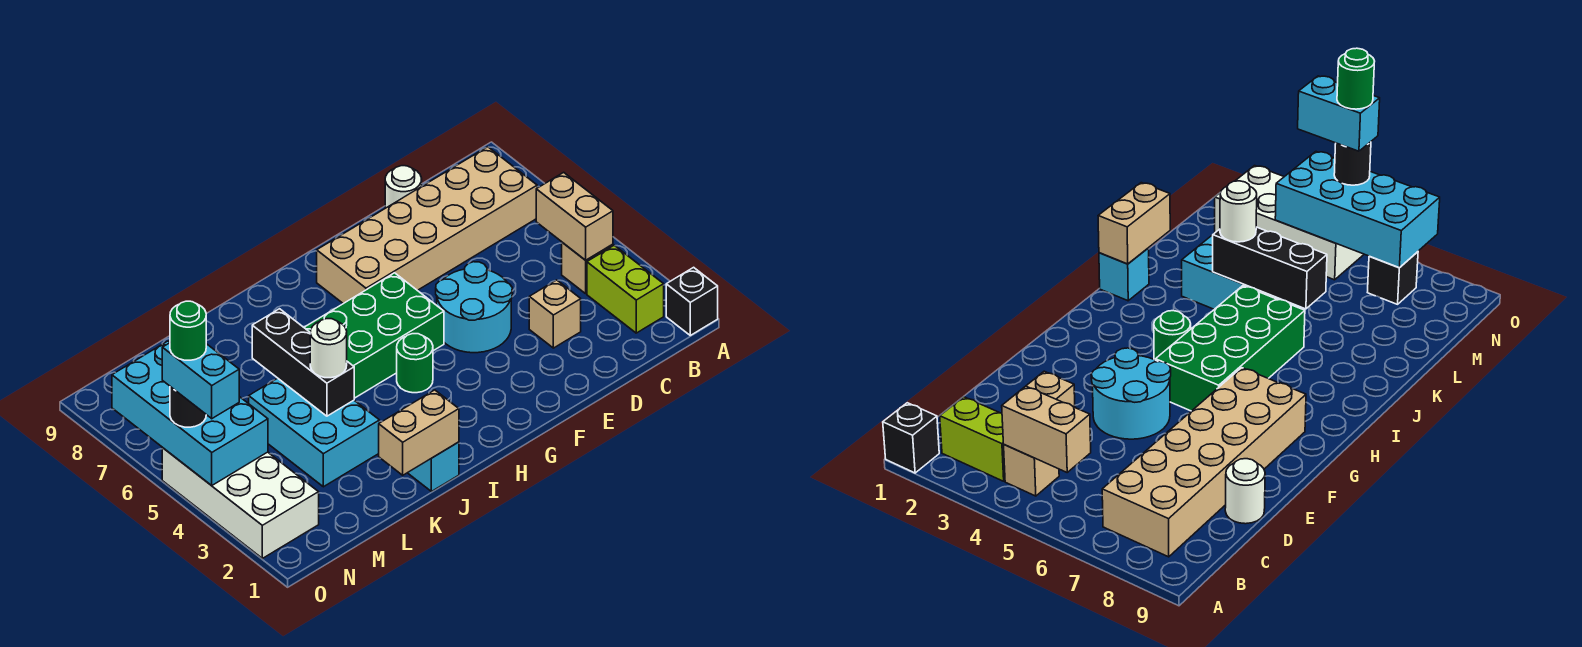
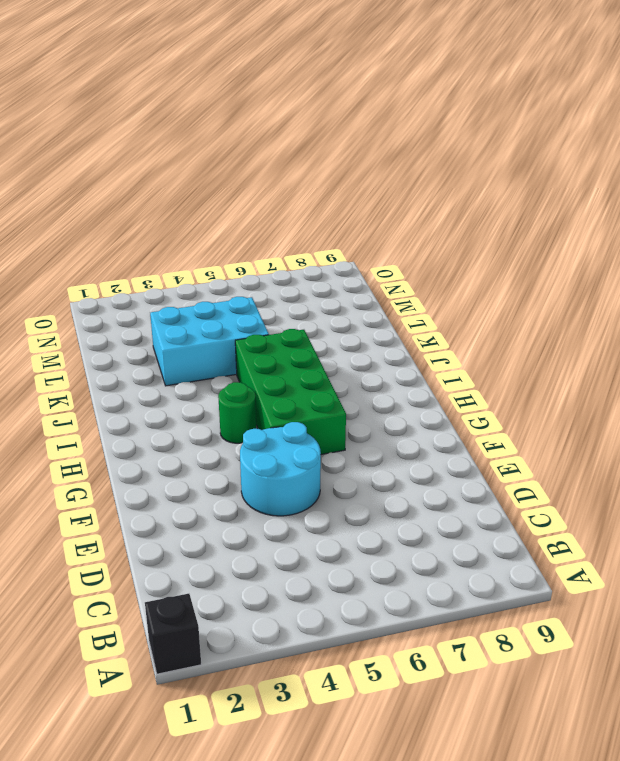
none -> lime brick B2:B3 level 1
none -> tan brick B4 level 1
none -> tan brick B7:G8 level 1

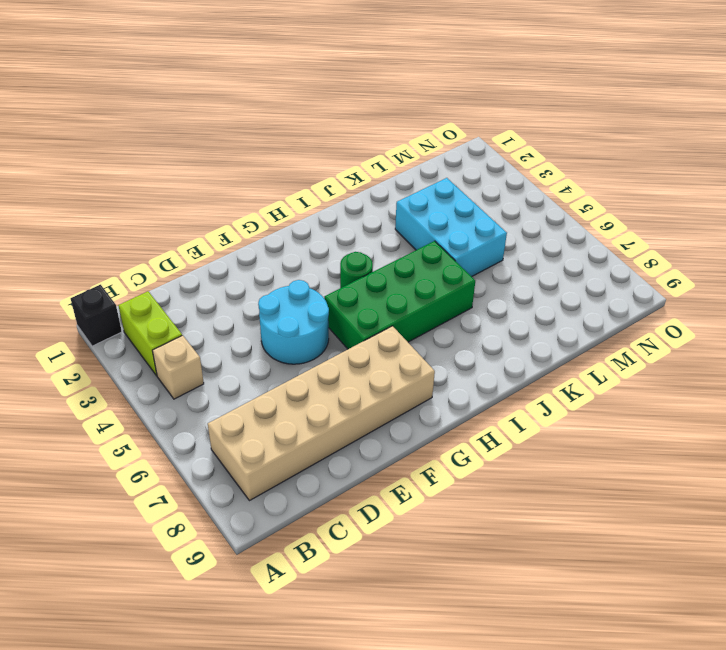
none -> tan brick D3 level 1
none -> white round brick D9 level 1
none -> cyan brick J1 level 1

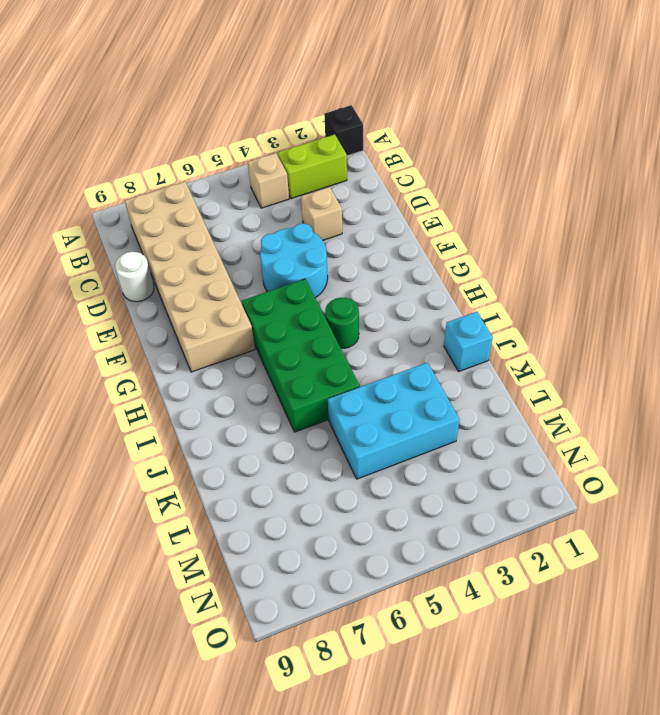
none -> white brick N2:O5 level 1
none -> black brick N7 level 1
none -> tan brick B4:B5 level 2

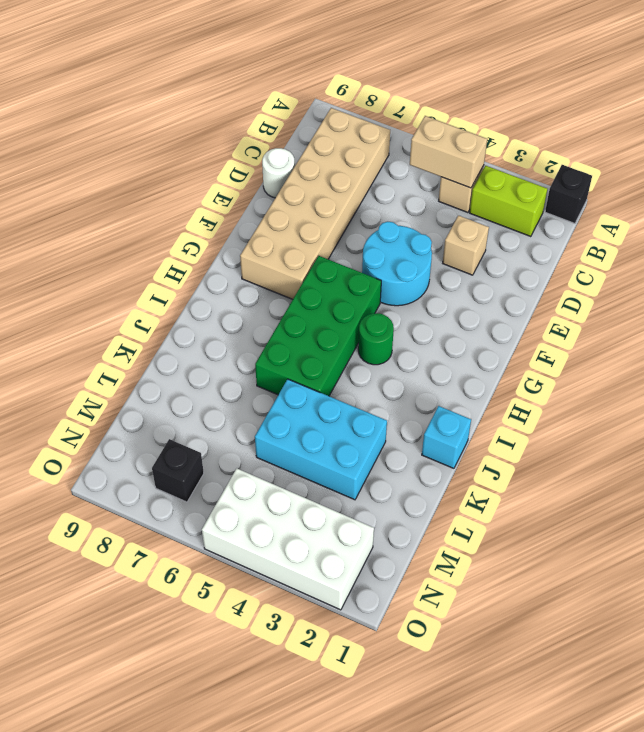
none -> tan brick J1:K1 level 2
none -> black brick K4:K6 level 2
none -> cyan brick N4:O7 level 2

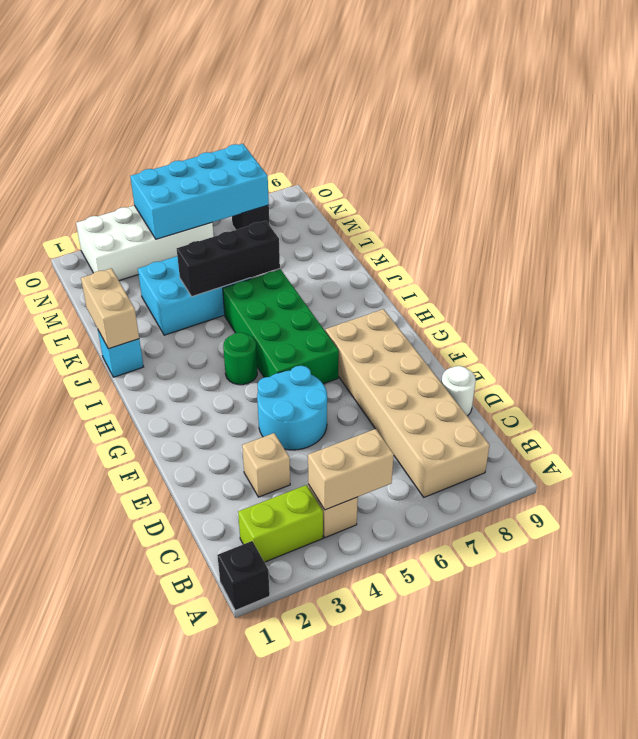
none -> white round brick K4 level 3
none -> black round brick O5 level 3
none -> cyan brick O4:O5 level 4

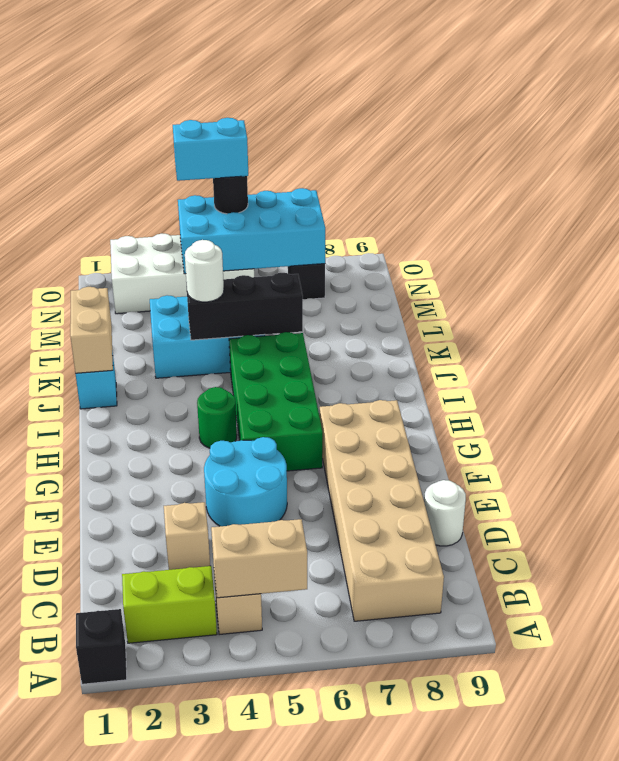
none -> green round brick O5 level 5

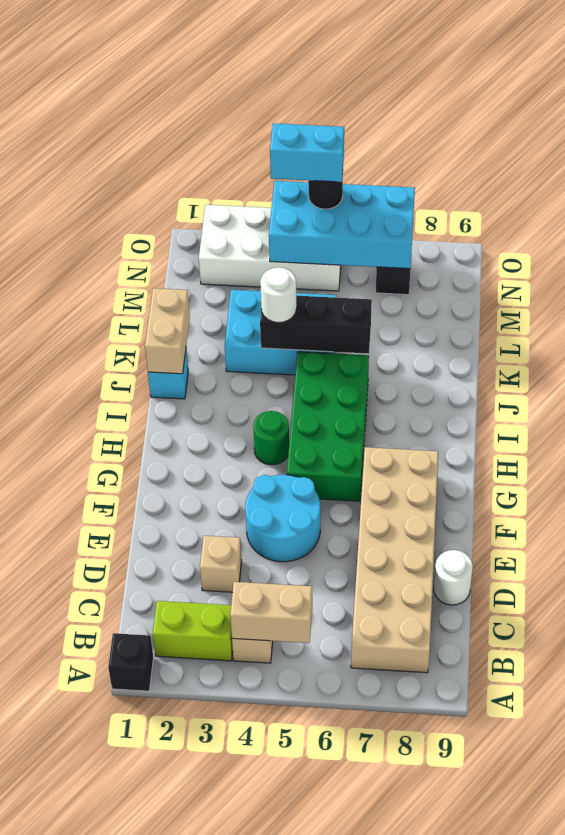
none -> green round brick O5 level 5

